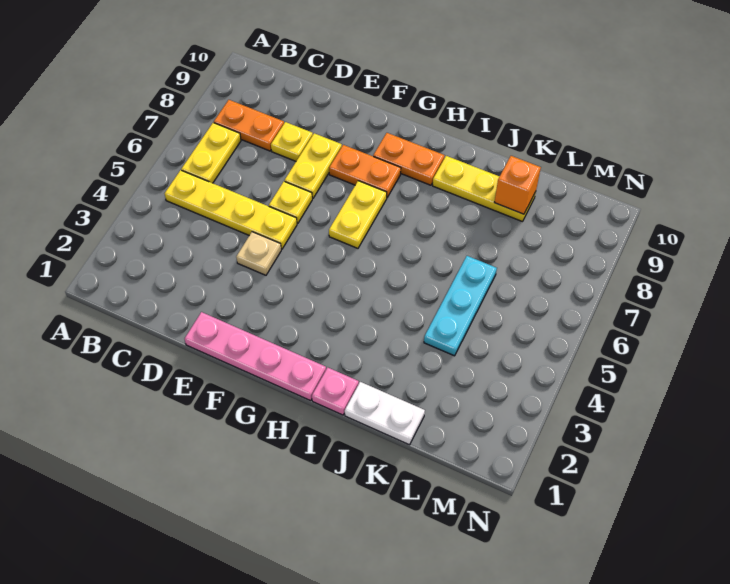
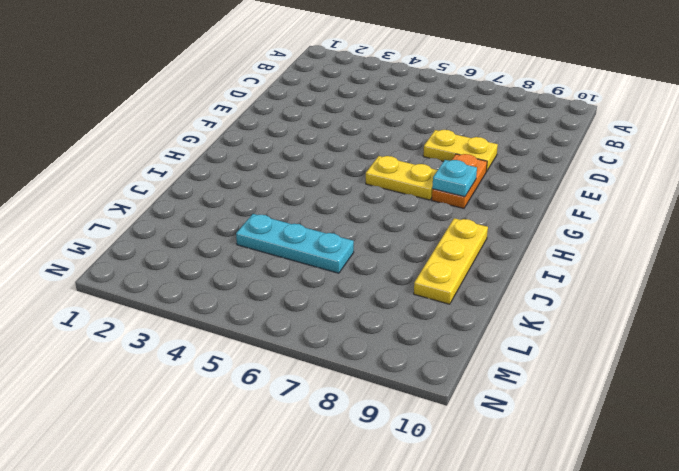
cyan plate G8 level 2 -> none
none -> yellow plate B5:E5 level 1
none -> yellow plate B6:B7 level 1
none -> orange plate B8:C8 level 1

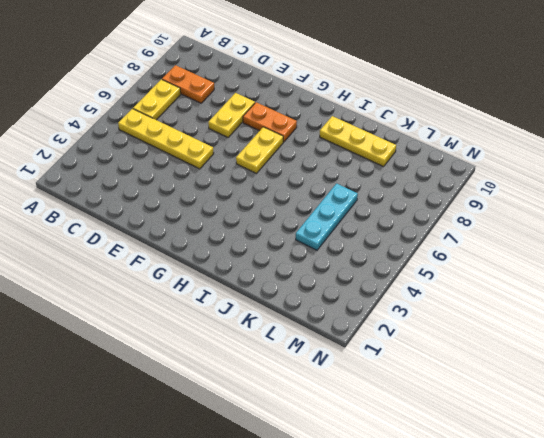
none -> yellow plate D8 level 1
none -> pink plate E1:H1 level 1
none -> tan plate E4 level 1

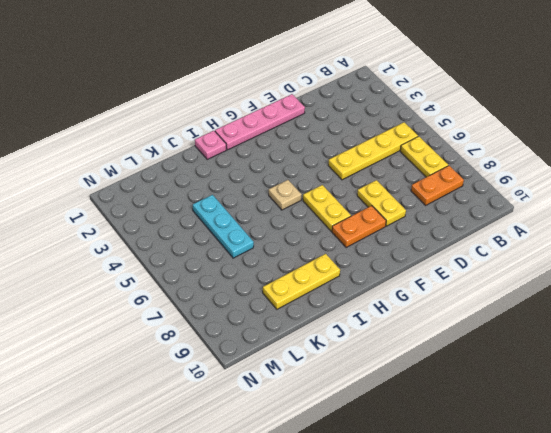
tan plate H5 level 1 -> tan plate E4 level 1
none -> yellow plate D8 level 1
none -> yellow plate E6 level 1
none -> orange plate G9:H9 level 1

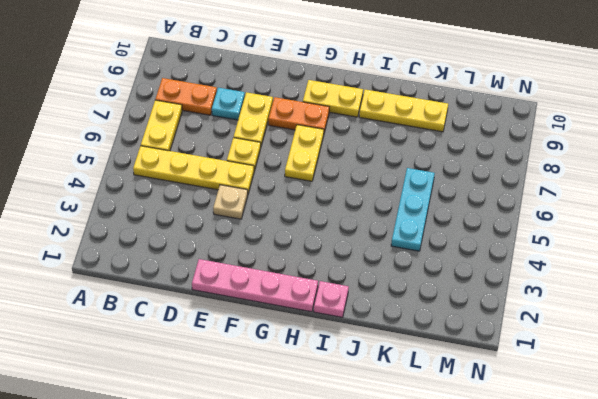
cyan plate D8 level 1 -> yellow plate D8 level 1
yellow plate G9:H9 level 1 -> orange plate G9:H9 level 1
none -> white plate J1:K1 level 1
none -> orange brick K9 level 2

